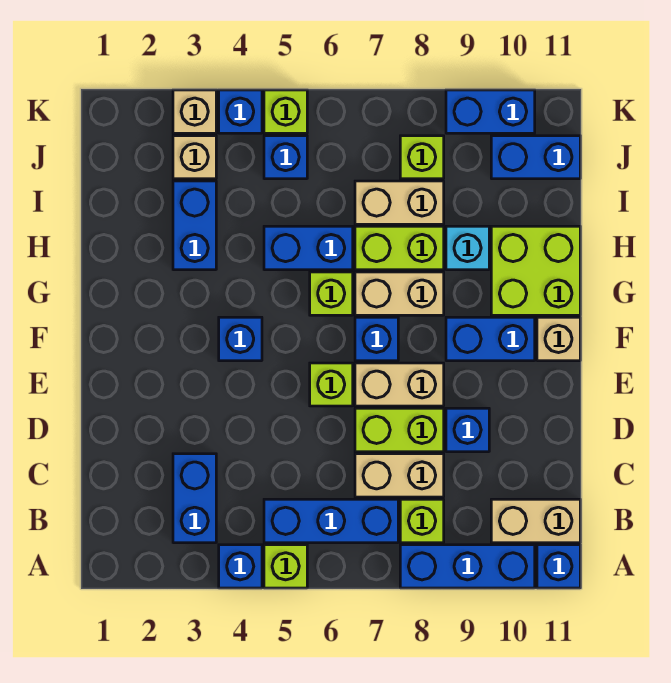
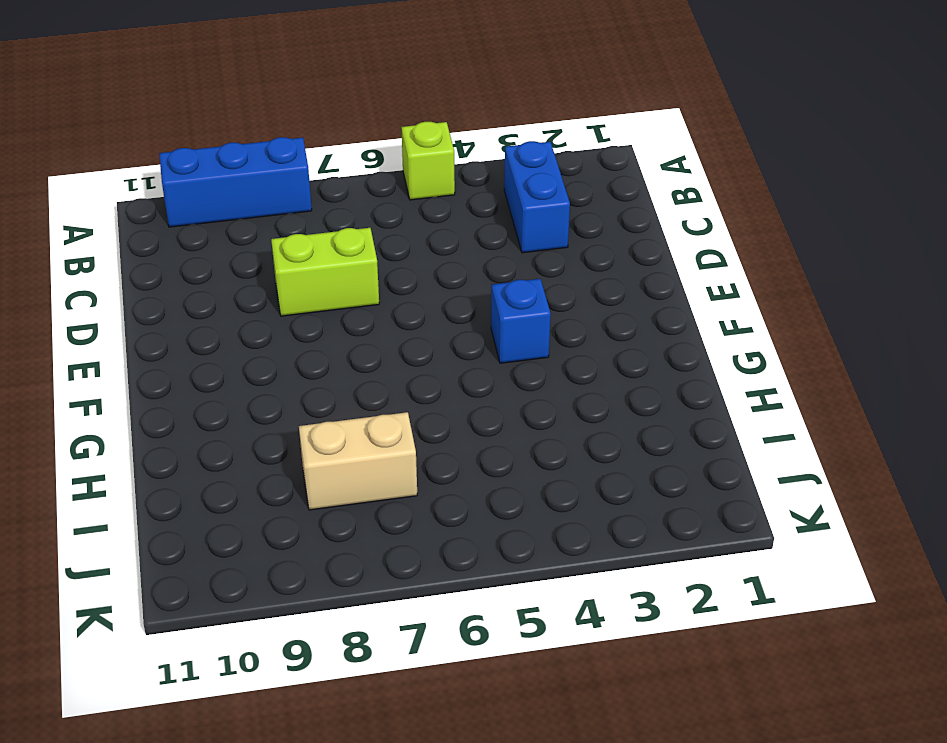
none -> blue brick A4 level 1
none -> blue brick A11 level 1
none -> blue brick B5:B7 level 1
none -> lime brick B8 level 1

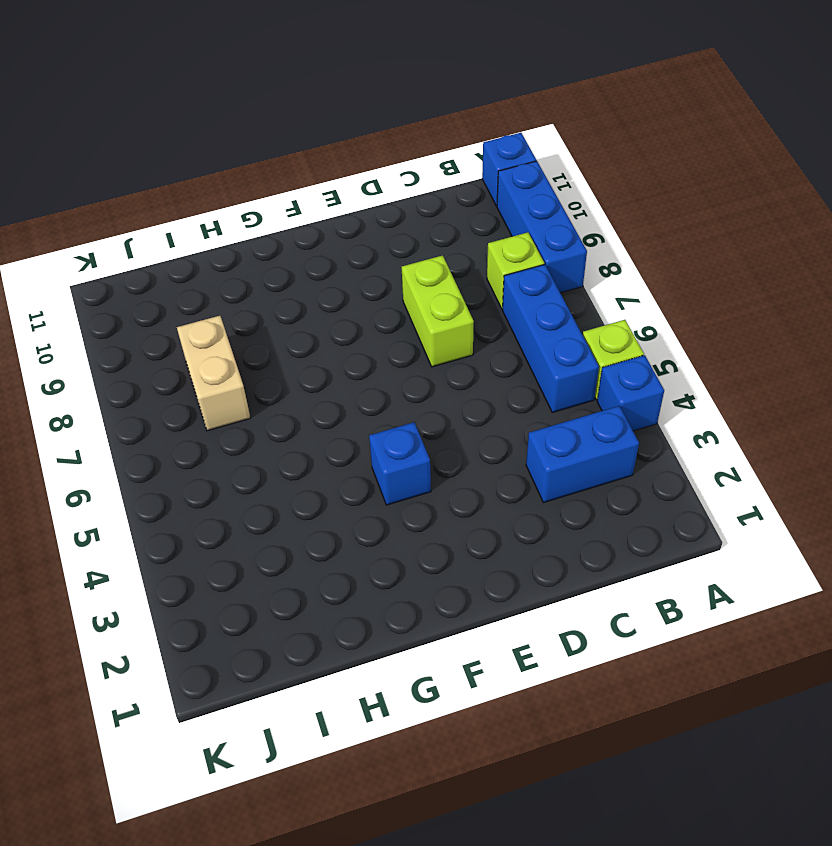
none -> tan brick B10:B11 level 1
none -> tan brick C7:C8 level 1
none -> blue brick D9 level 1
none -> lime brick E6 level 1

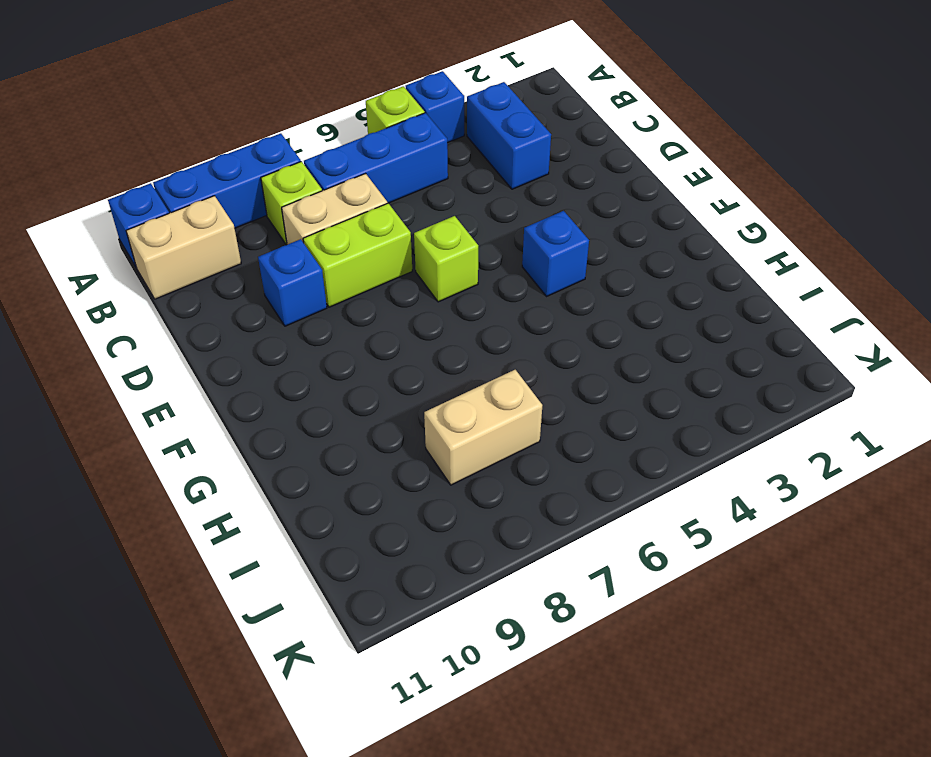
none -> tan brick E7:E8 level 1
none -> blue brick F7 level 1
none -> blue brick F9:F10 level 1
none -> tan brick F11 level 1

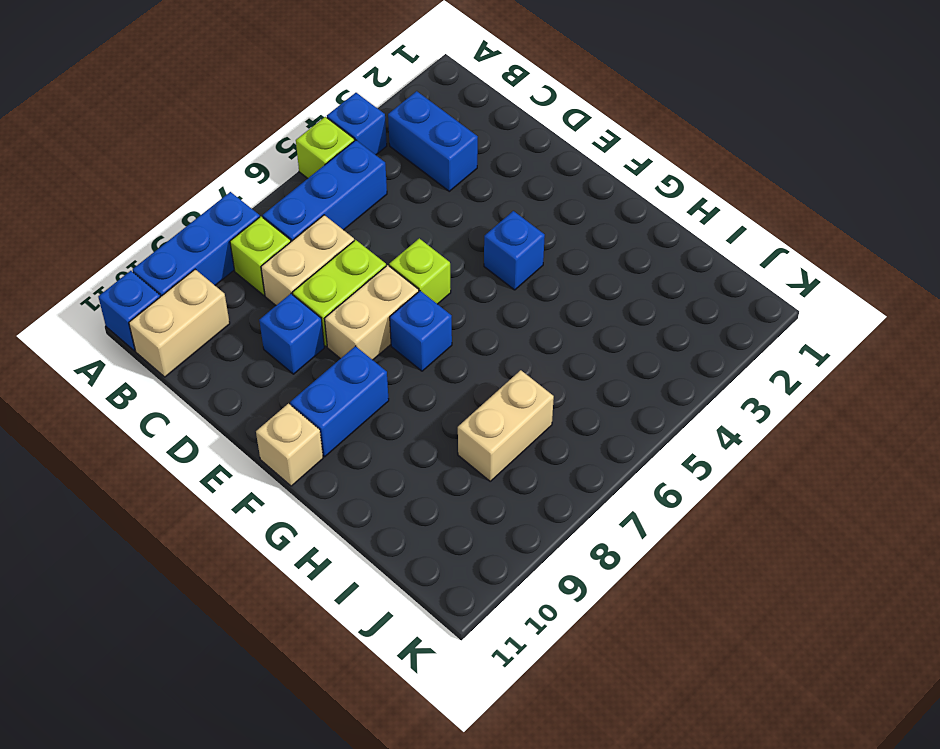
none -> lime brick G6 level 1
none -> tan brick G7:G8 level 1
none -> lime brick G10:H11 level 1
none -> blue brick H3:I3 level 1

